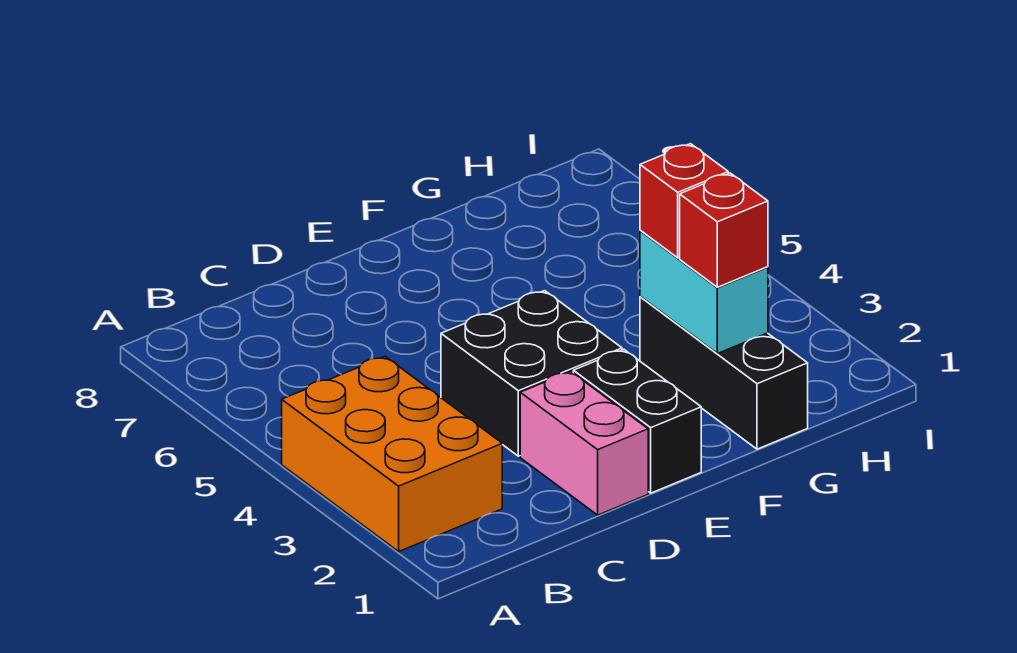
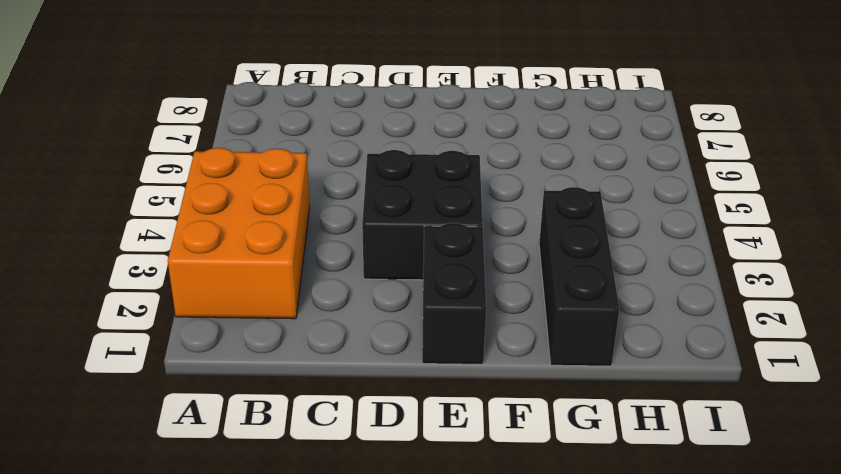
none -> pink brick D1:D2 level 1
none -> cyan brick G2:G3 level 2

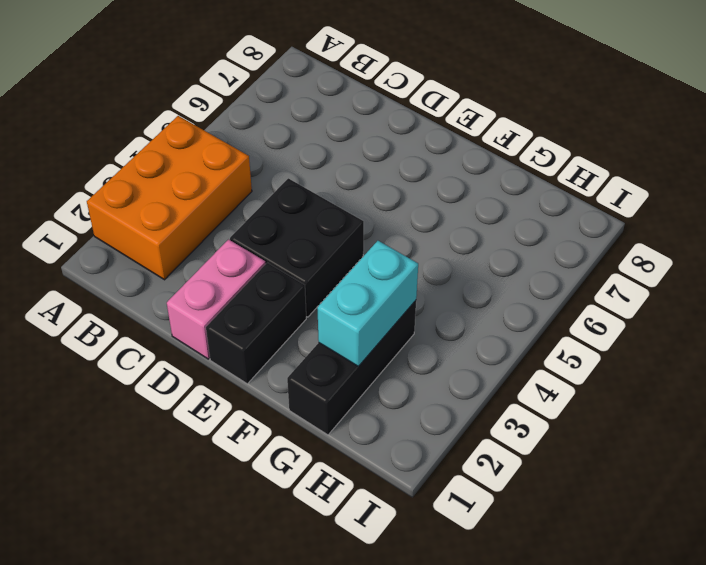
none -> red brick G2 level 3
none -> red brick G3 level 3

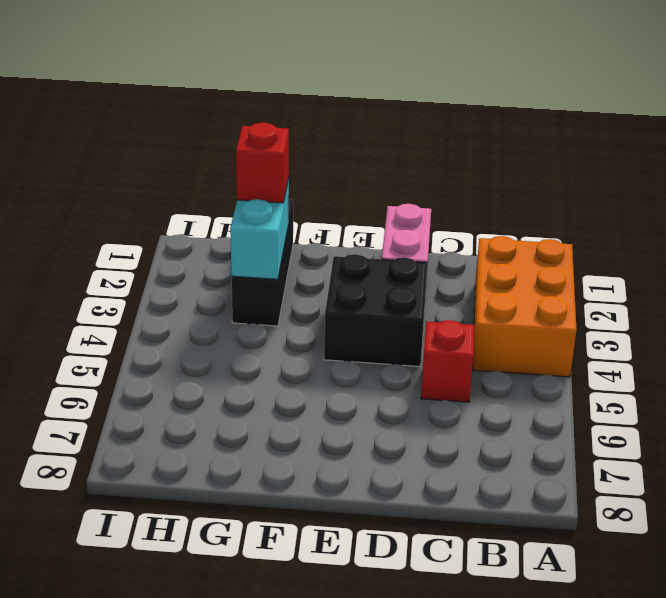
red brick C5 level 1 -> red brick G3 level 3
none -> black brick E1:E2 level 1

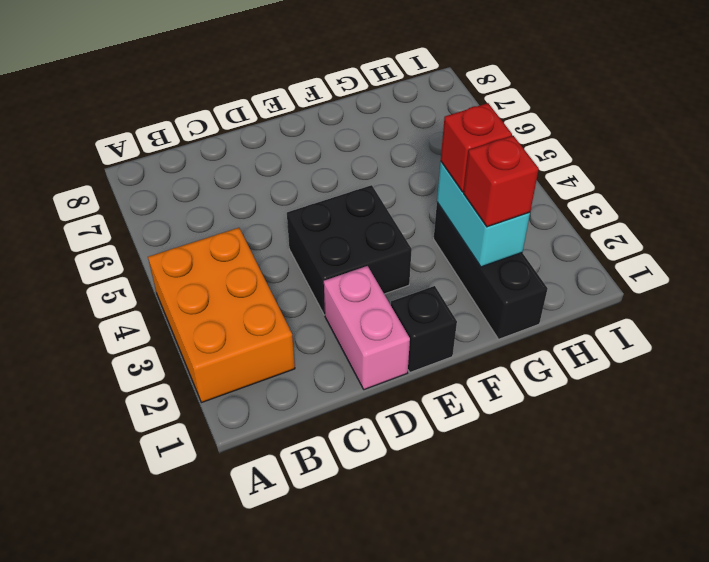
black brick E1 level 1 -> black brick E1:E2 level 1

